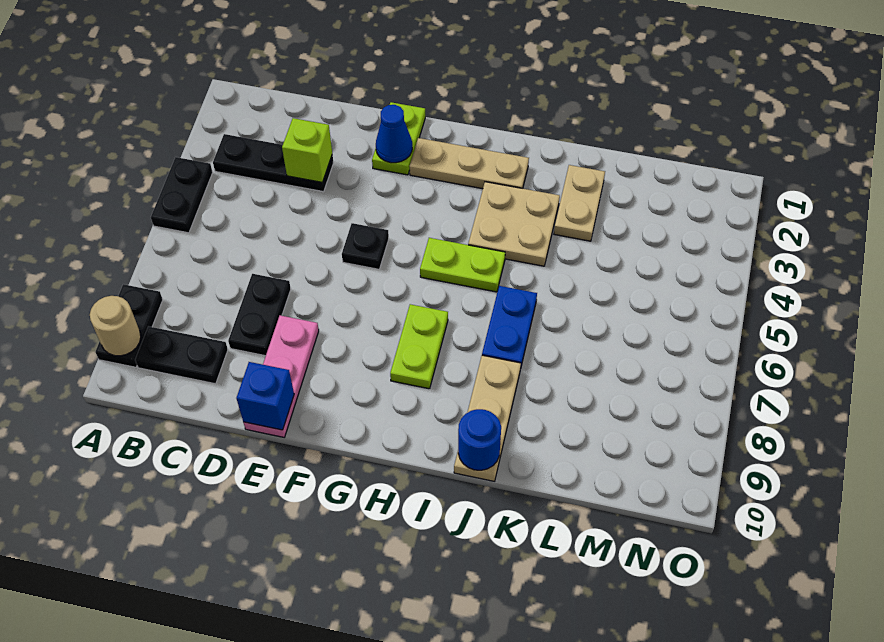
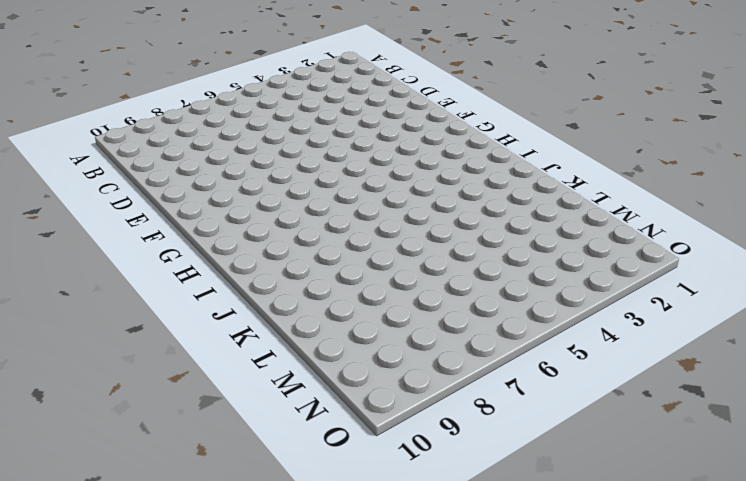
none -> black plate A4:A5 level 1
none -> black plate A8:A9 level 1
none -> black plate B3:D3 level 1

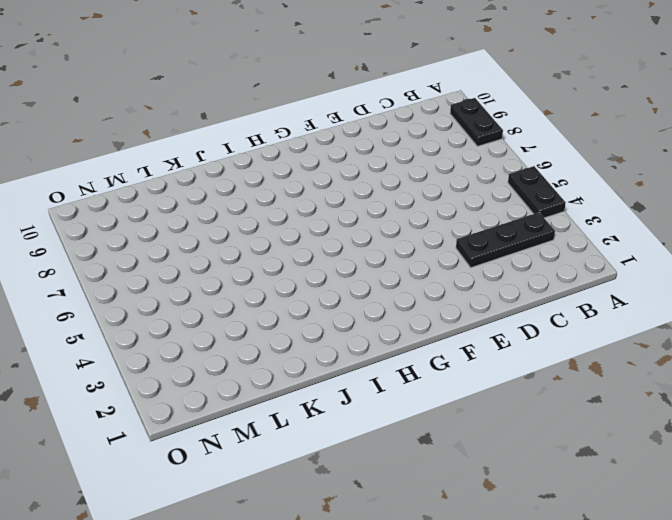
none -> black plate B9:C9 level 1
none -> black plate D7:D8 level 1
none -> pink plate E8:E10 level 1

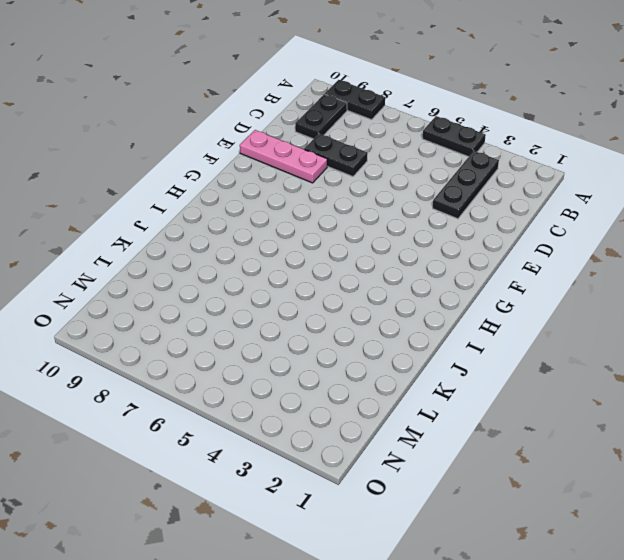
none -> lime plate F1:F2 level 1
none -> black plate F5 level 1
none -> tan plate G2:I2 level 1

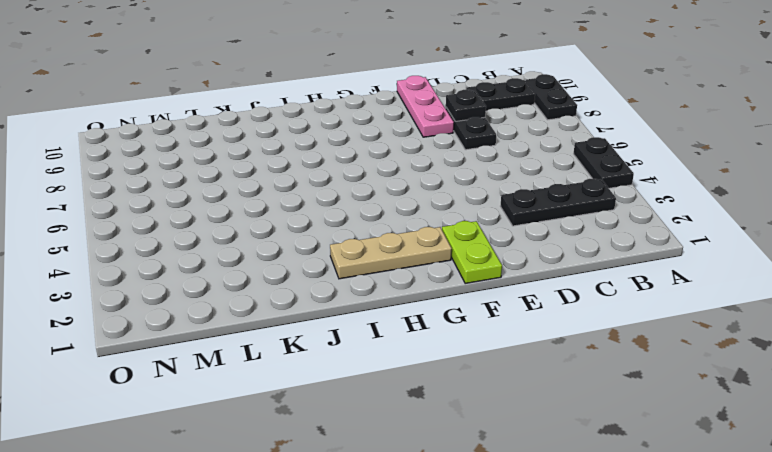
black plate D8 level 2 -> black plate F5 level 1
none -> lime plate H5:I5 level 1
none -> lime plate H7:H8 level 1
none -> tan plate I3:J4 level 1

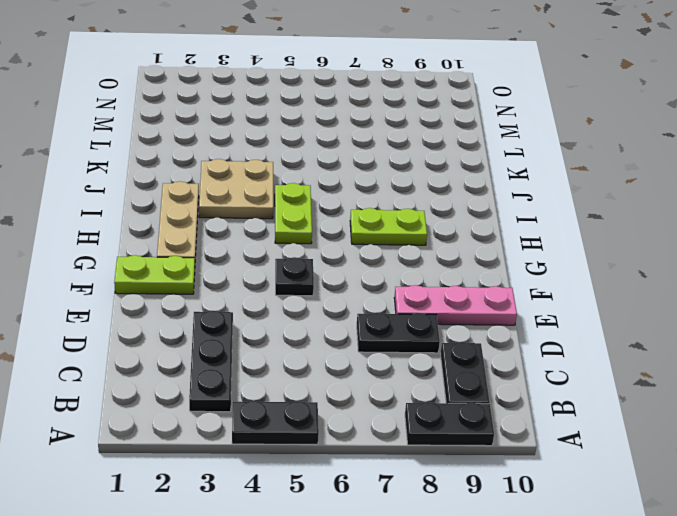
none -> blue plate J6:J7 level 1
none -> tan plate J8:J10 level 1
none -> tan plate K2:K3 level 1

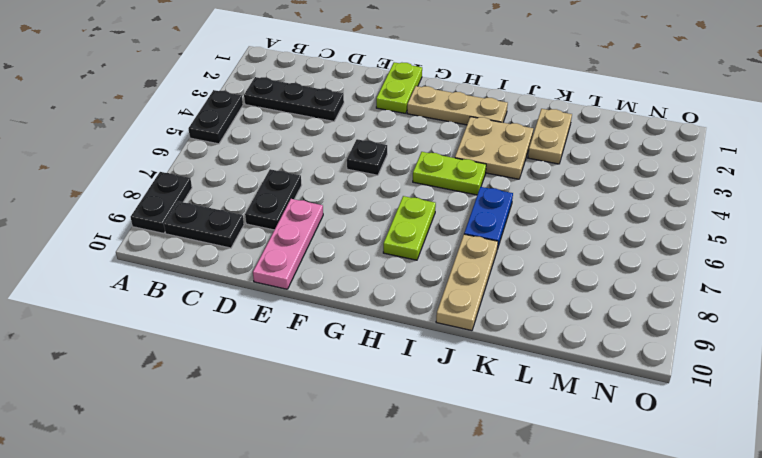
none -> tan round brick A9 level 2
none -> lime brick D3 level 2
none -> blue brick E10 level 2

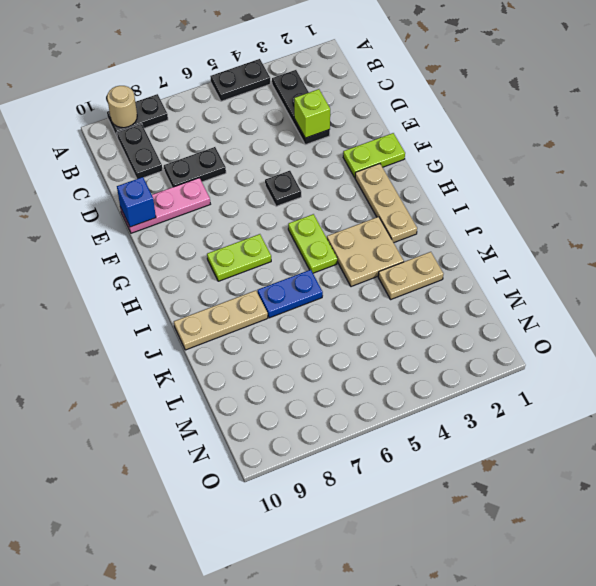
none -> blue cone F2 level 2
none -> blue round brick J10 level 2

